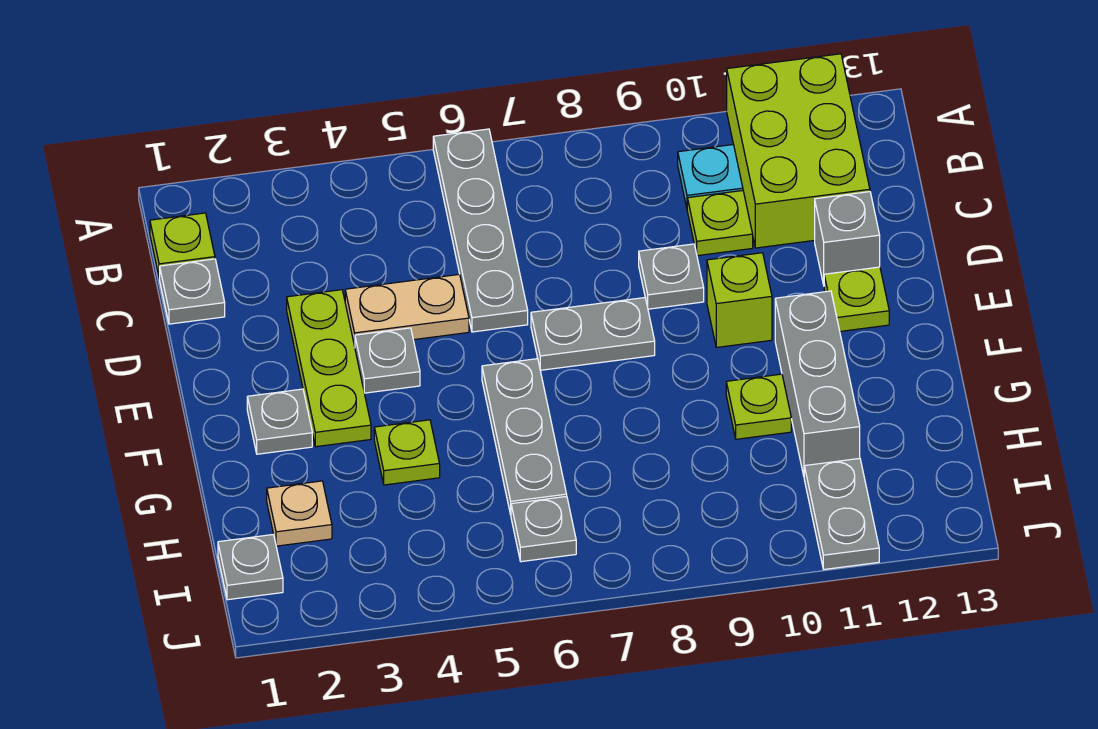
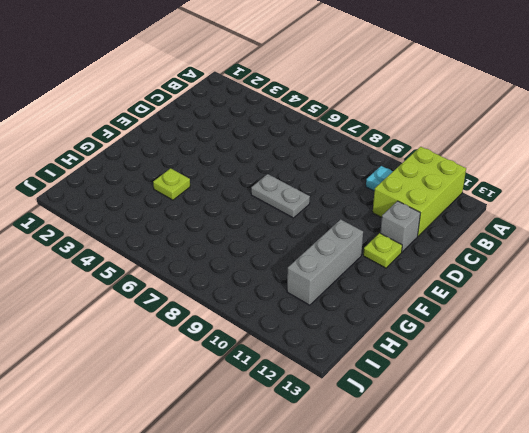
none -> grey plate A6:D6 level 1
none -> lime plate B1 level 1
none -> grey plate C1 level 1

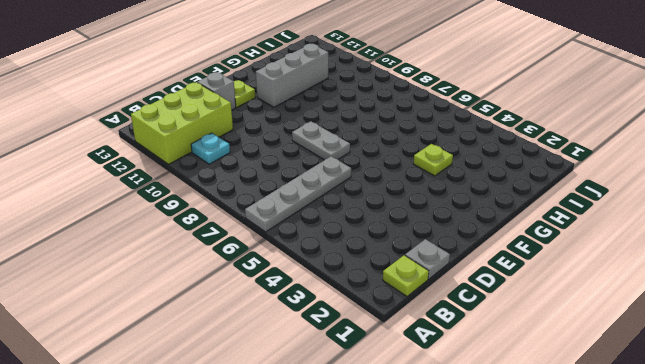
none -> lime plate C10 level 1
none -> lime plate D3:F3 level 1
none -> tan plate D4:D5 level 1

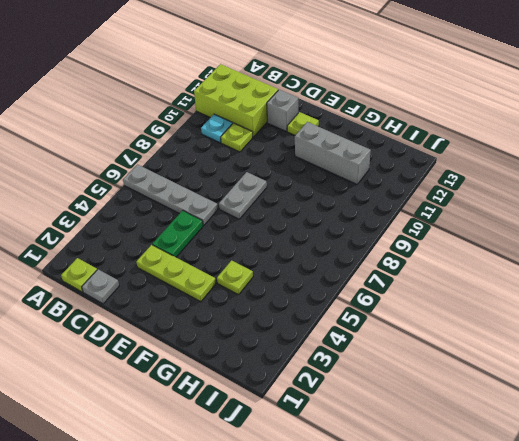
green plate D4:D5 level 1 -> tan plate D4:D5 level 1
none -> grey plate D9 level 1
none -> grey plate E4 level 1
none -> lime brick E10 level 1

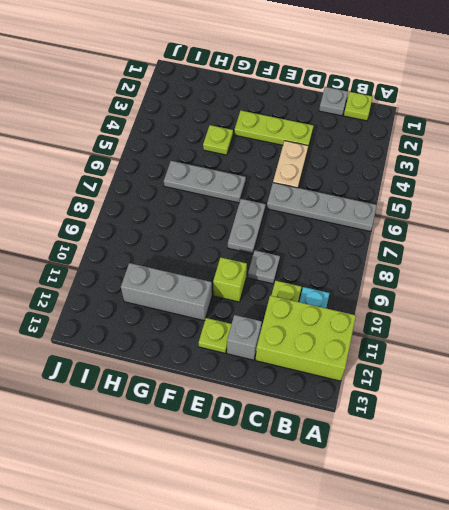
none -> grey plate E4 level 1
none -> grey plate F2 level 1
none -> lime plate G10 level 1

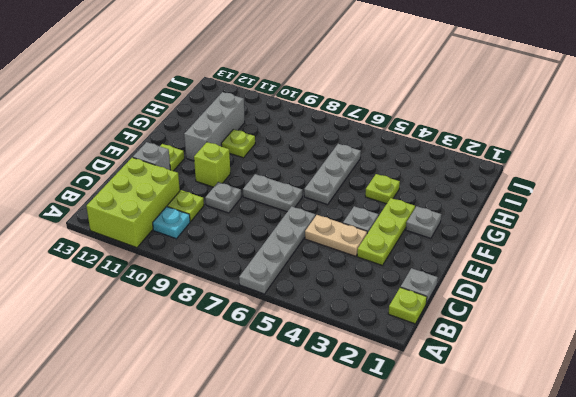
none -> tan plate H2 level 1
none -> grey plate I1 level 1
none -> grey plate I6 level 1

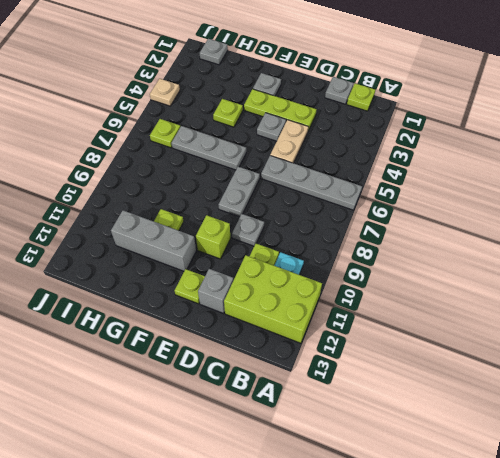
lime plate I6 level 1 -> grey plate I6 level 1
tan plate J4 level 1 -> tan plate H2 level 1
none -> grey plate I11:J11 level 1

